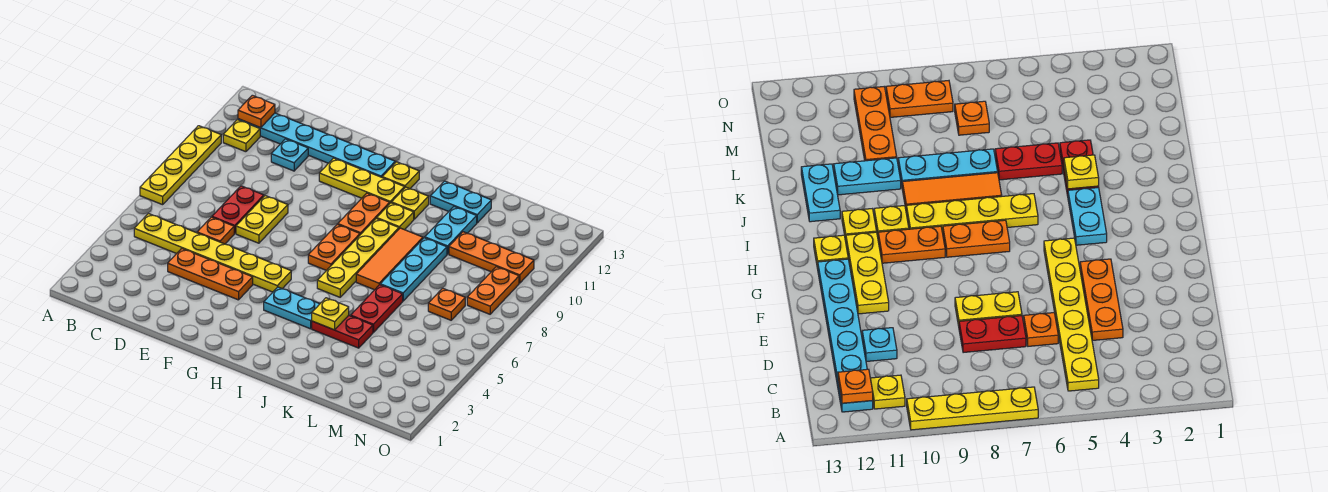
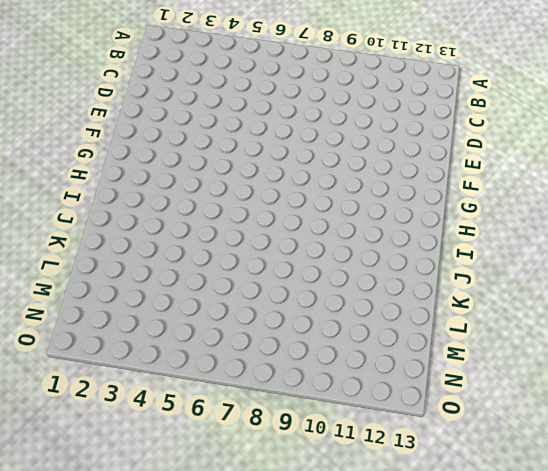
none -> yellow plate A7:A10 level 1
none -> yellow plate B5:G5 level 1
none -> yellow plate B11 level 1

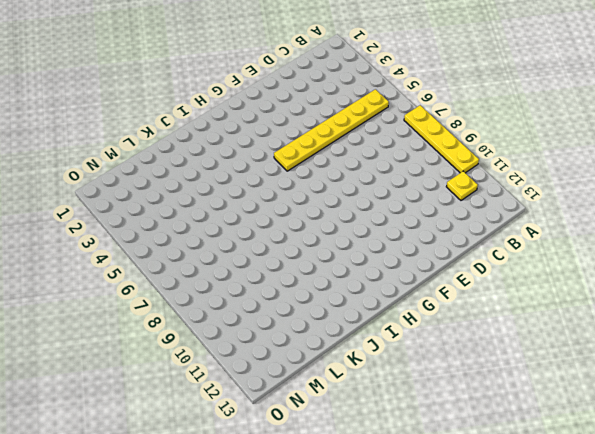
none -> cyan plate B12:G12 level 1
none -> orange plate D4:F4 level 1
none -> orange plate D6 level 1

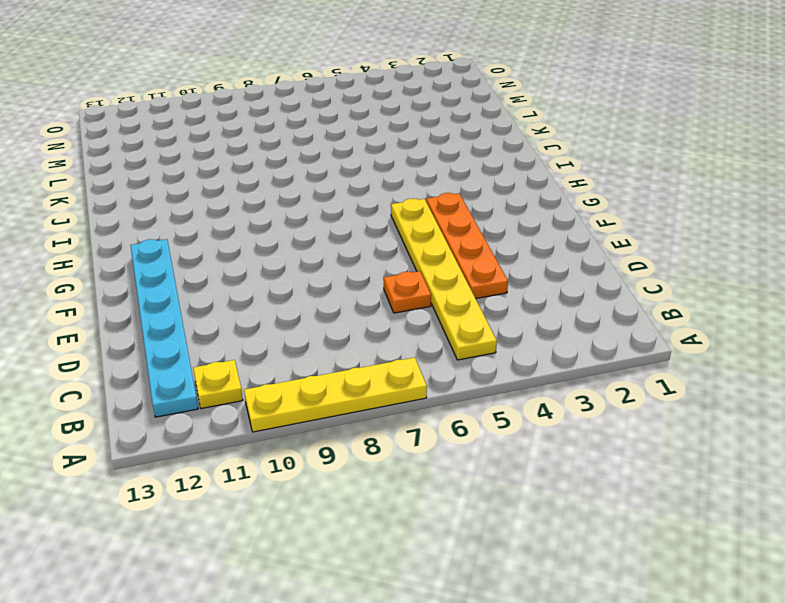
orange plate D4:G4 level 1 -> orange plate D4:F4 level 1
none -> red plate D7:D8 level 1
none -> cyan plate D11 level 1
none -> yellow plate E7:E8 level 1

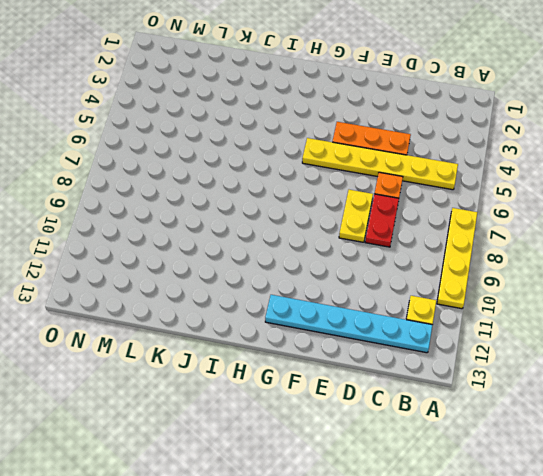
none -> cyan plate D11 level 1
none -> yellow plate F11:H11 level 1
none -> cyan plate H4:I4 level 1

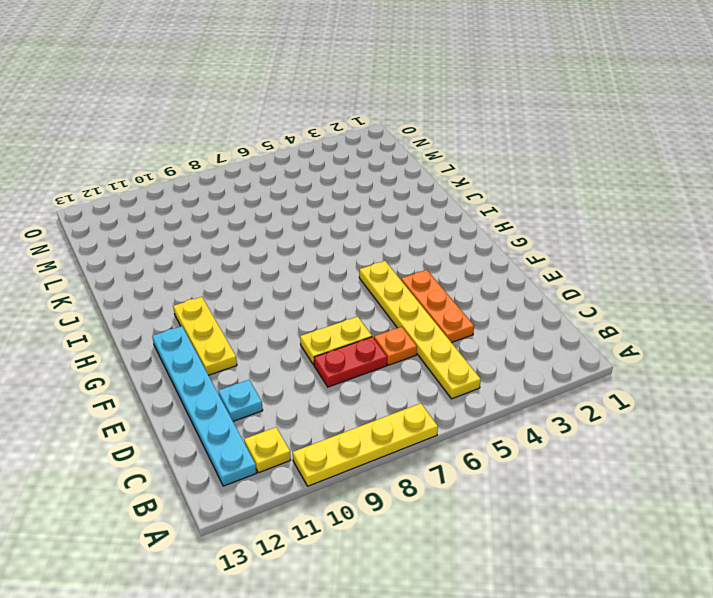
none -> cyan plate H4:I4 level 1
none -> orange plate H7:H8 level 1
none -> orange plate H9:H10 level 1

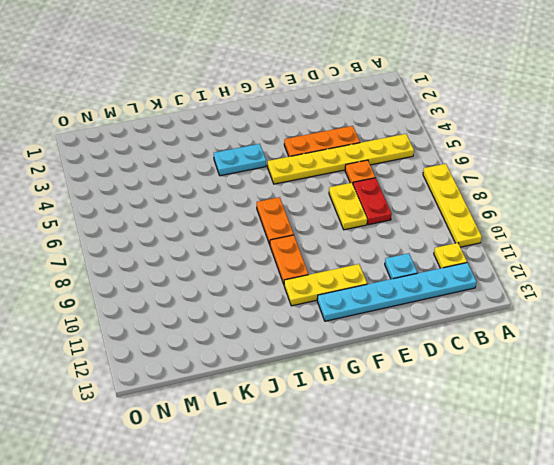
none -> yellow plate H12 level 1
none -> yellow plate I6:I9 level 1
none -> yellow plate I10 level 1

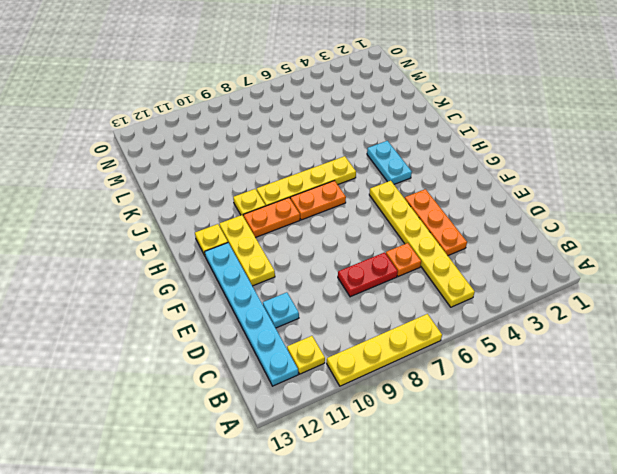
none -> yellow plate E7:E8 level 1
none -> yellow plate I11 level 1
none -> red plate J4:K4 level 1

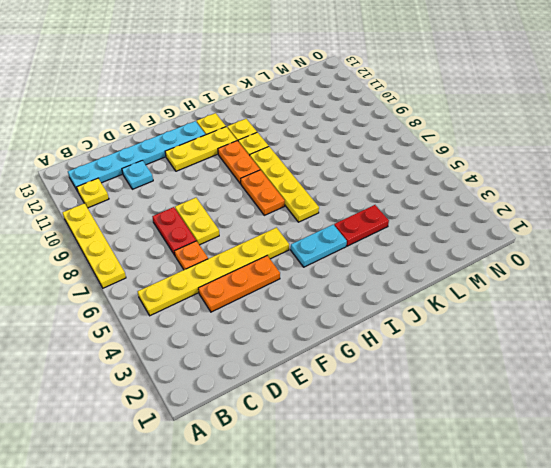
none -> orange tile J7:J9 level 1
none -> cyan plate J12:K12 level 1
none -> red plate K5:K6 level 1

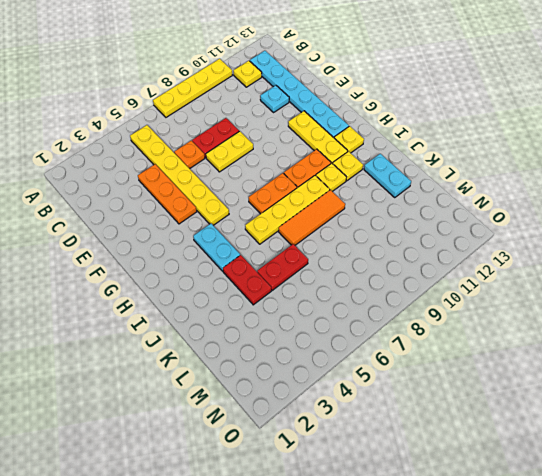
none -> cyan plate K7:K9 level 1
none -> cyan plate K10:K11 level 1
none -> orange plate L10:N10 level 1

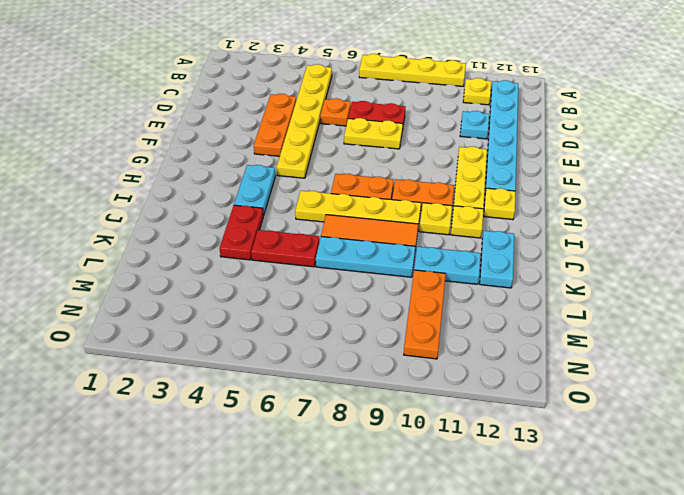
none -> orange plate M7 level 1
none -> orange plate N8:N9 level 1
none -> orange plate B12 level 2

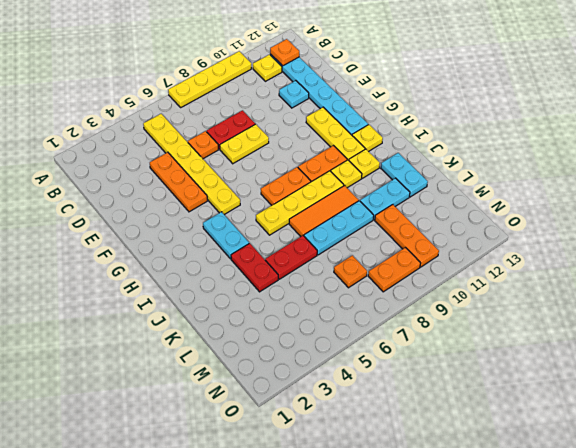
none -> yellow plate J4 level 2

